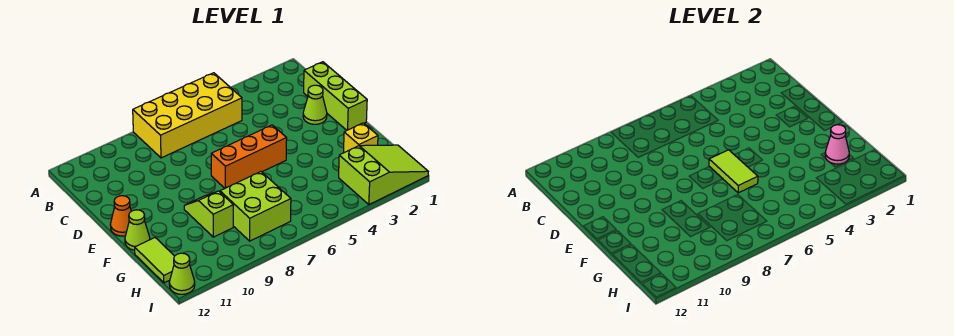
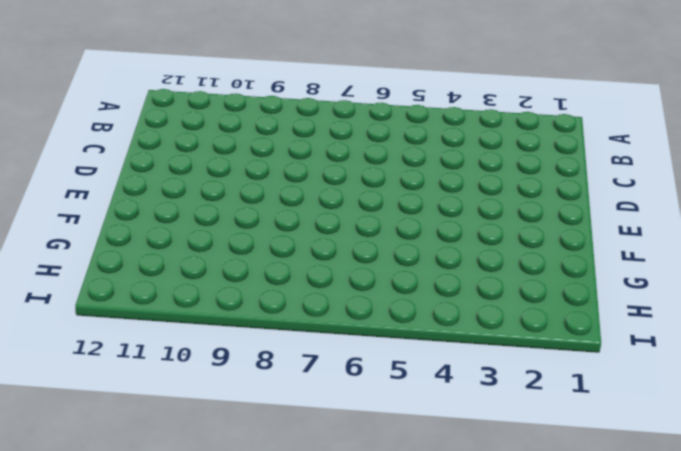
none -> yellow brick A5:B8 level 1
none -> lime brick C1:E1 level 1
none -> lime cone D2 level 1

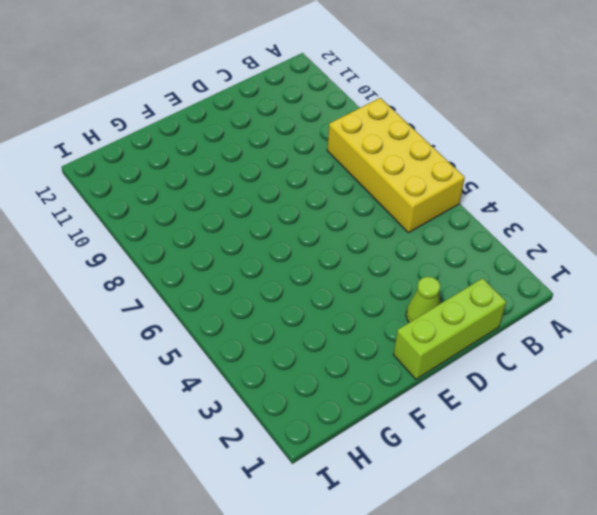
none -> orange brick E5:E7 level 1
none -> orange cone E12 level 1
none -> lime slope F9:G9 level 1 top G

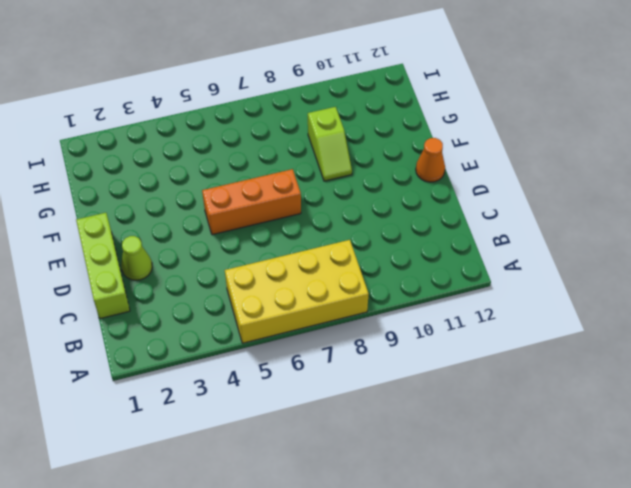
none -> lime cone F12 level 1
none -> yellow brick G2 level 1
none -> lime brick G7:H8 level 1

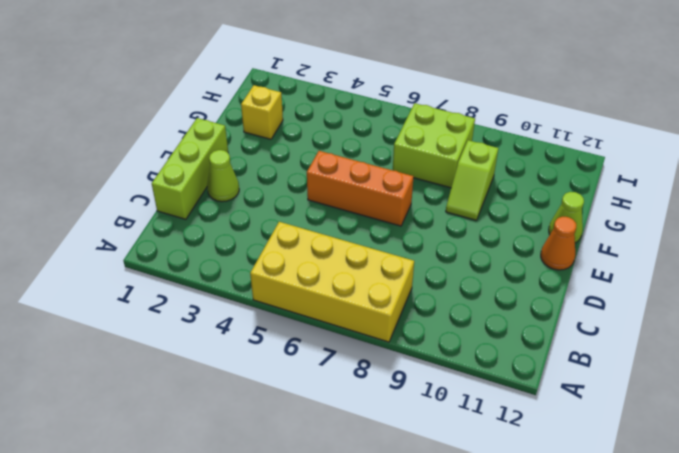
none -> lime tile G12:H12 level 1
none -> lime slope H1:I3 level 1 top 3
none -> lime cone I12 level 1

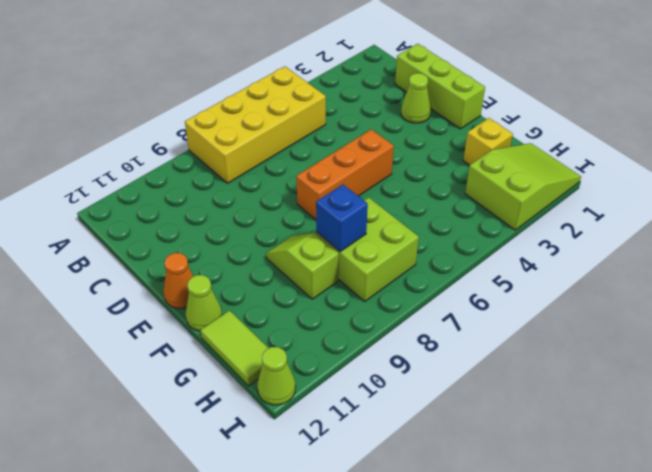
blue brick G8 level 2 -> none
none -> lime tile E6:F6 level 2
none -> pink cone G2 level 2

